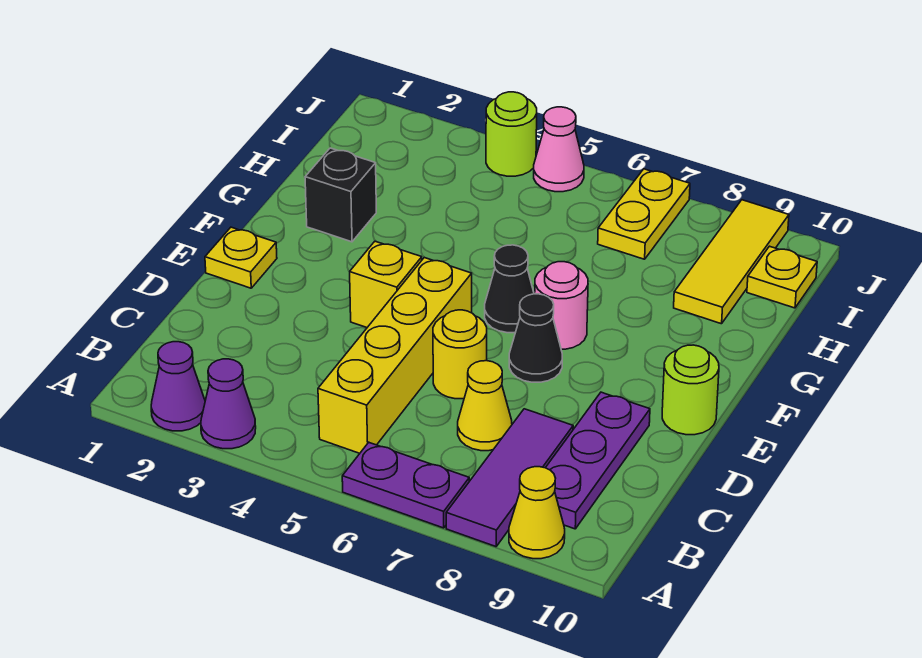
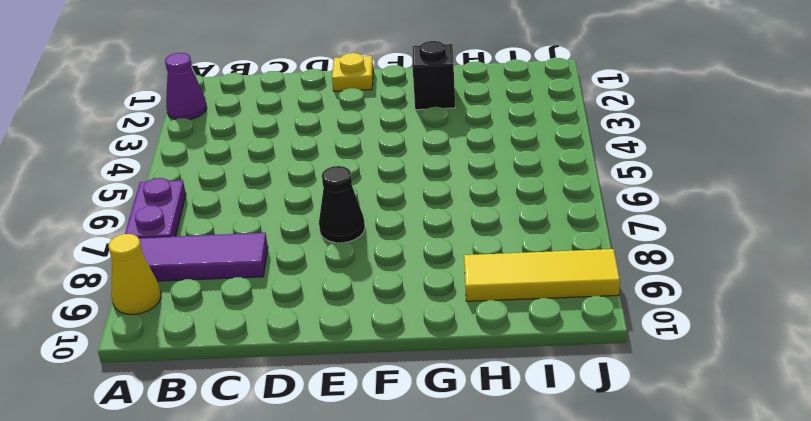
none -> purple cone A3 level 1
none -> yellow brick B5:E5 level 1
none -> purple plate B9:D9 level 1

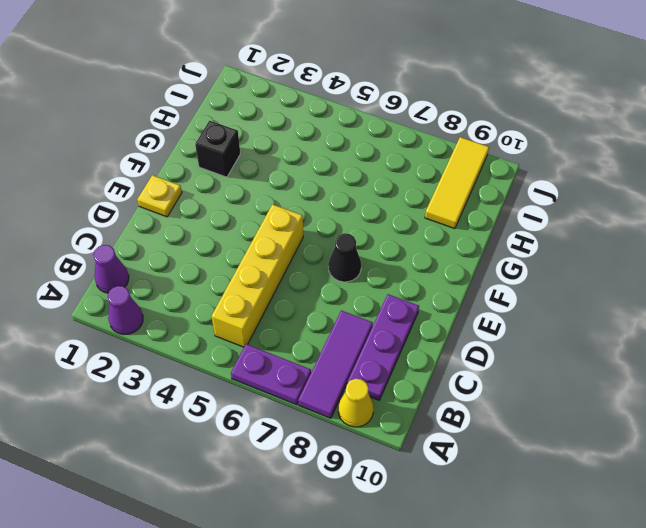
purple cone B1 level 1 -> purple cone A3 level 1
none -> yellow cone C7 level 1
none -> yellow round brick D6 level 1
none -> yellow brick E4 level 1

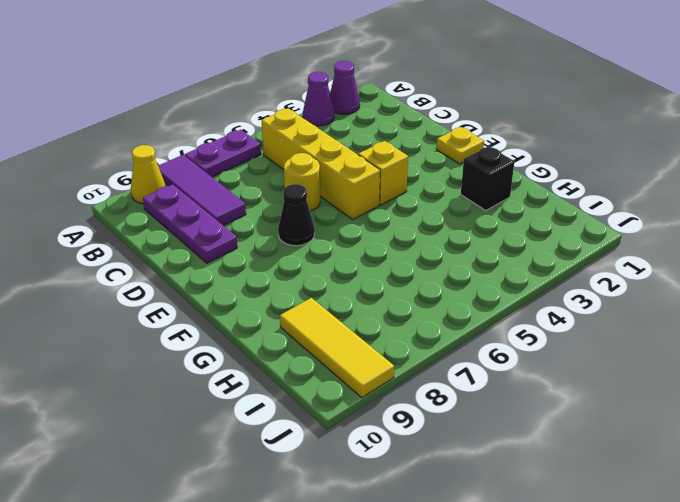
none -> yellow cone C7 level 1
none -> lime round brick E10 level 1
none -> black cone F6 level 1

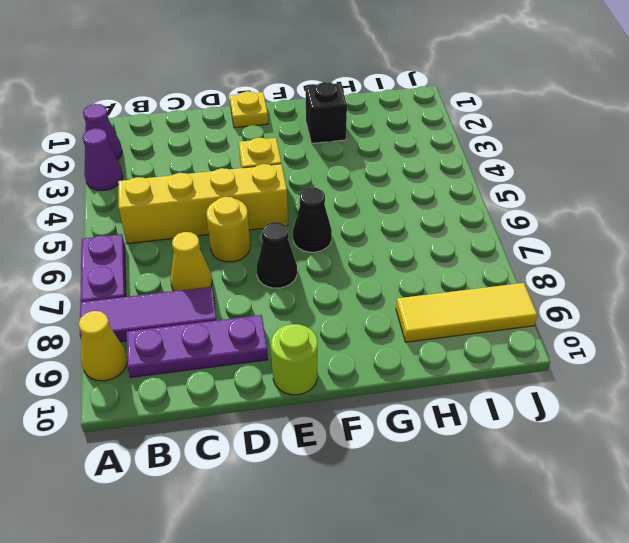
none -> pink round brick F7 level 1
none -> yellow plate I7:J7 level 1
none -> yellow plate I10 level 1

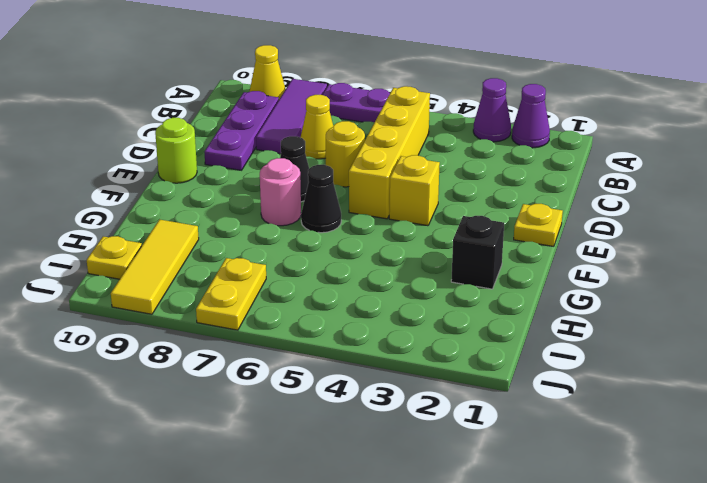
none -> lime round brick J4 level 1
none -> pink cone J5 level 1

